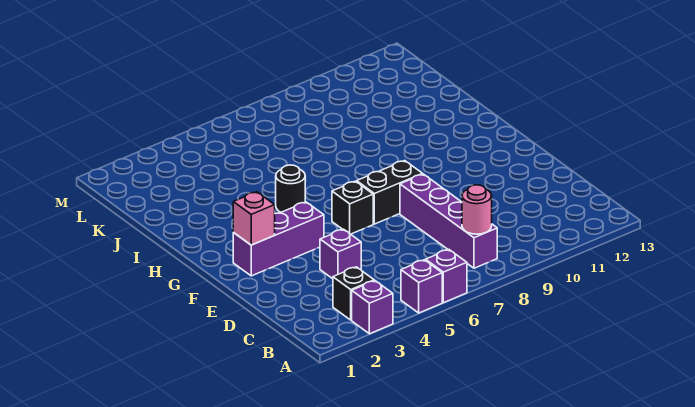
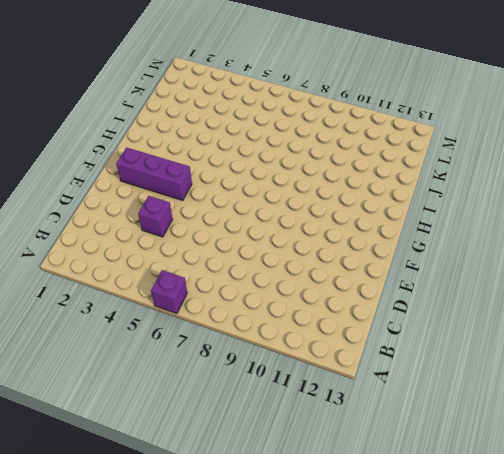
none -> purple brick A3 level 1
none -> purple brick A5 level 1
none -> black brick B3 level 1

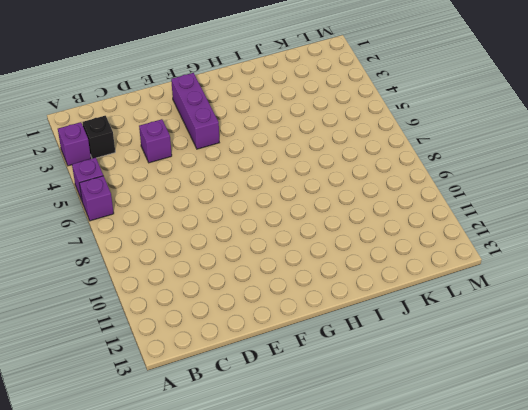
none -> purple brick B8:E8 level 1
none -> black brick F6 level 1
none -> black brick F7:F8 level 1

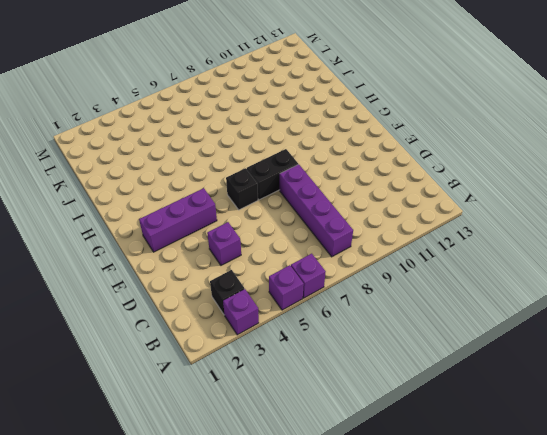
none -> black round brick H5 level 1
none -> pink round brick B8 level 2
none -> pink brick F2 level 2

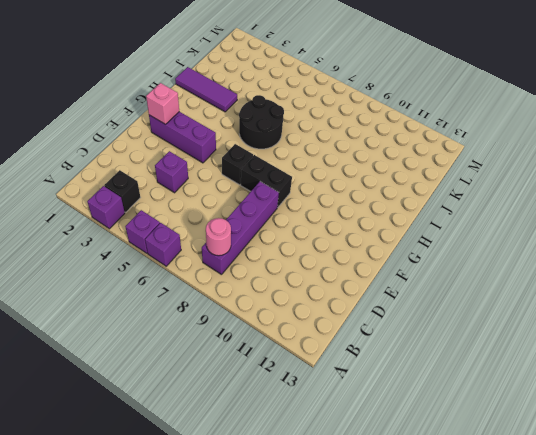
black round brick H5:I6 level 1 -> black round brick H5 level 1
purple tile I1:I3 level 1 -> none

